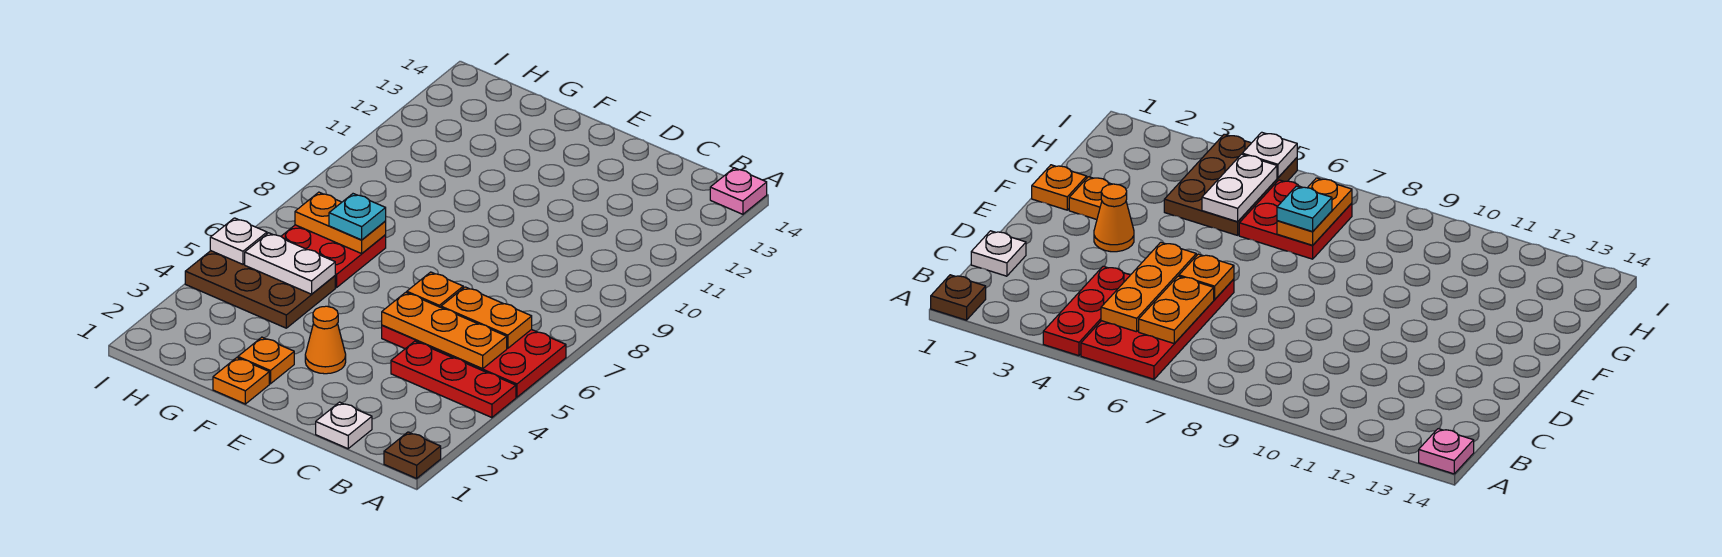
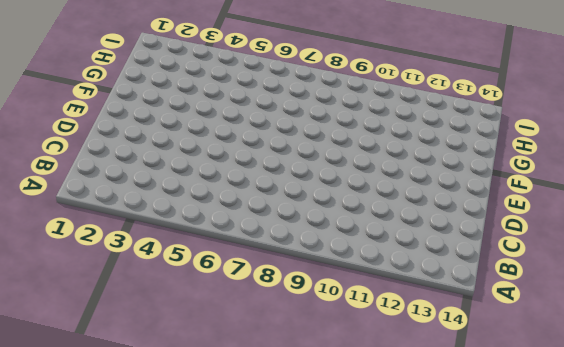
none -> brown plate A1 level 1
none -> red plate A4:C4 level 1
none -> red plate A5:D6 level 1

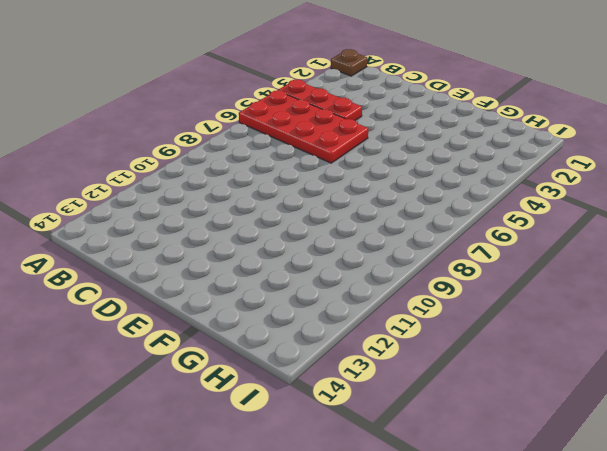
none -> pink plate A14 level 1
none -> white plate C1 level 1
none -> orange cone E3 level 1

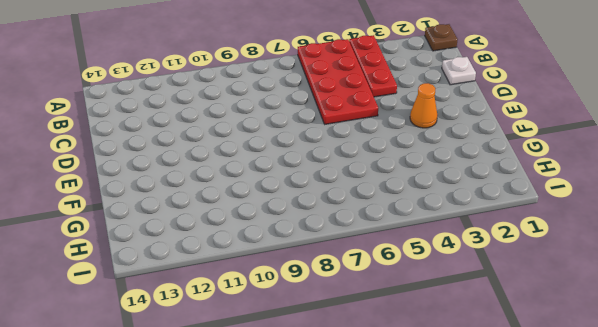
none -> pink plate A14 level 1
none -> orange plate F1 level 1
none -> orange plate F2 level 1

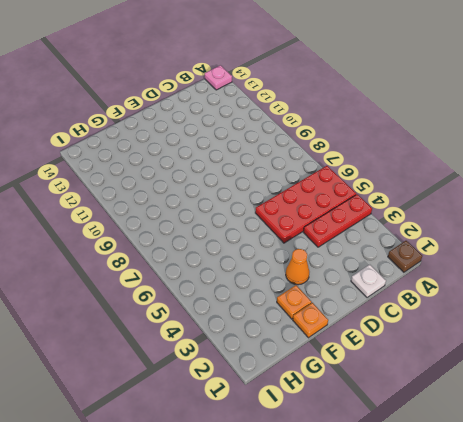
none -> brown plate G4:I5 level 1
none -> red plate G6:H7 level 1
none -> orange plate B5:D5 level 2

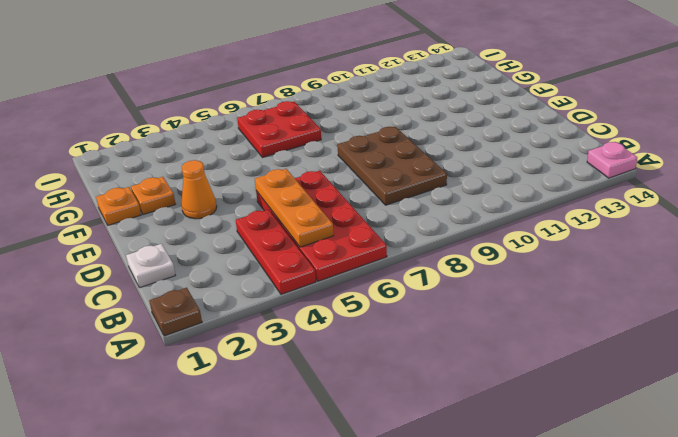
brown plate C8:E9 level 1 -> brown plate G4:I5 level 1
none -> orange plate B6:C6 level 2
none -> orange plate D6 level 2
none -> white plate G5:H5 level 2

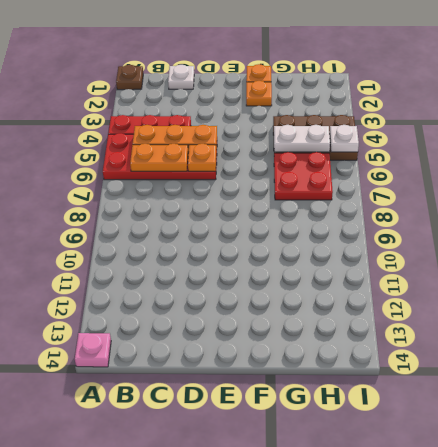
none -> orange cone E3 level 1
none -> orange plate G7:H7 level 2
none -> cyan plate G7 level 3

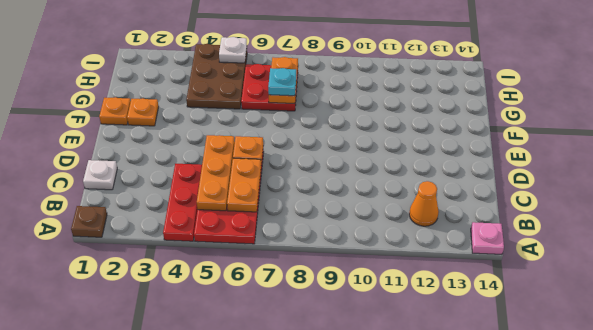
orange cone B12 level 1 -> orange cone E3 level 1
none -> white plate G5:H5 level 2

